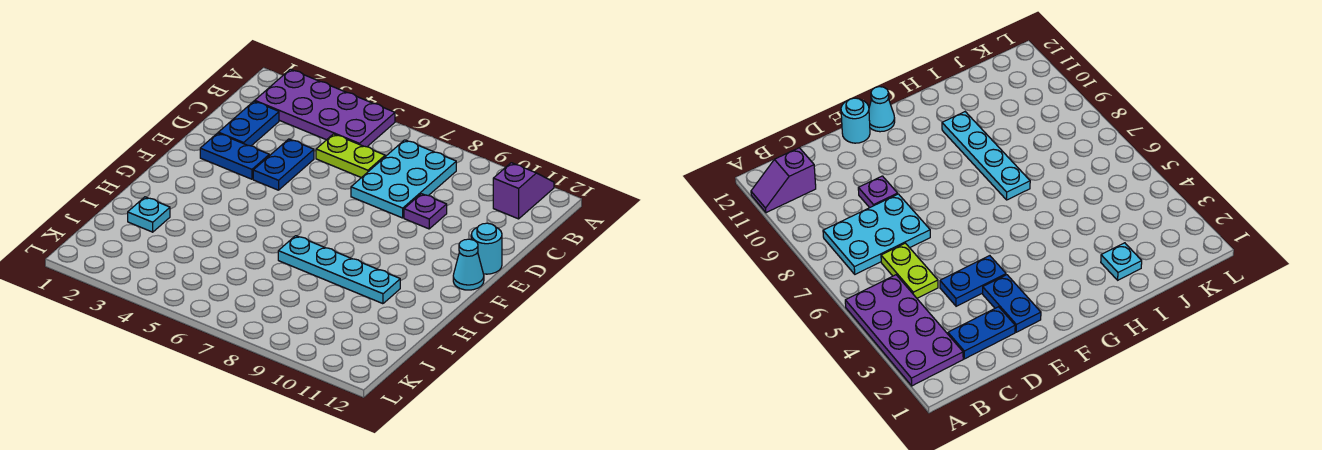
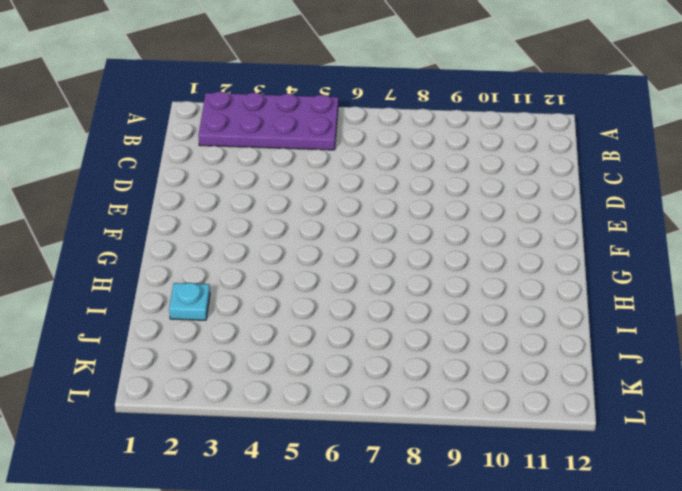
none -> purple slope A11:B11 level 1 top B
none -> cyan plate B7:D8 level 1
none -> blue plate C2:D2 level 1

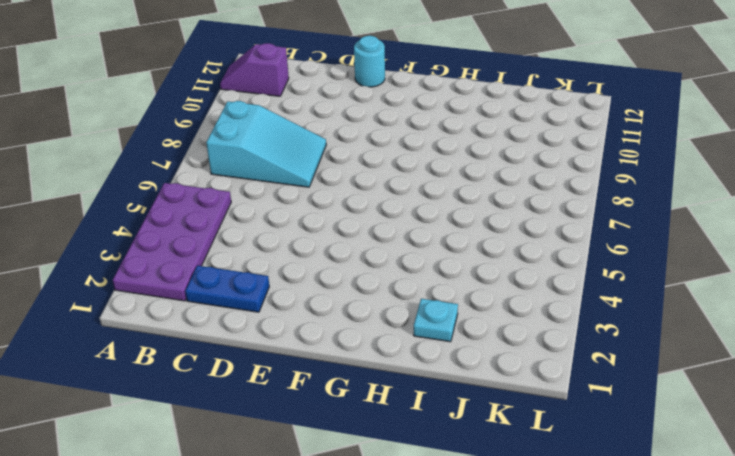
cyan slope B7:D8 level 1 top B -> cyan plate B7:D8 level 1
none -> lime plate C5:C6 level 1
none -> blue plate D4:E4 level 1
none -> purple plate D9 level 1

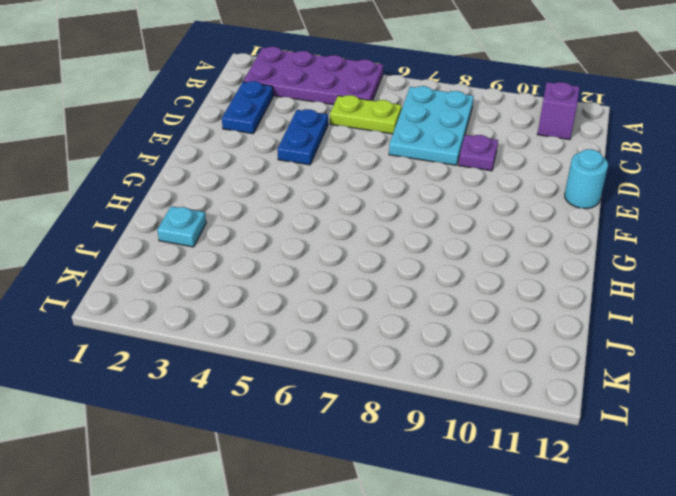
none -> blue plate E2:E3 level 1
none -> cyan cone F12 level 1
none -> cyan plate H7:H10 level 1

